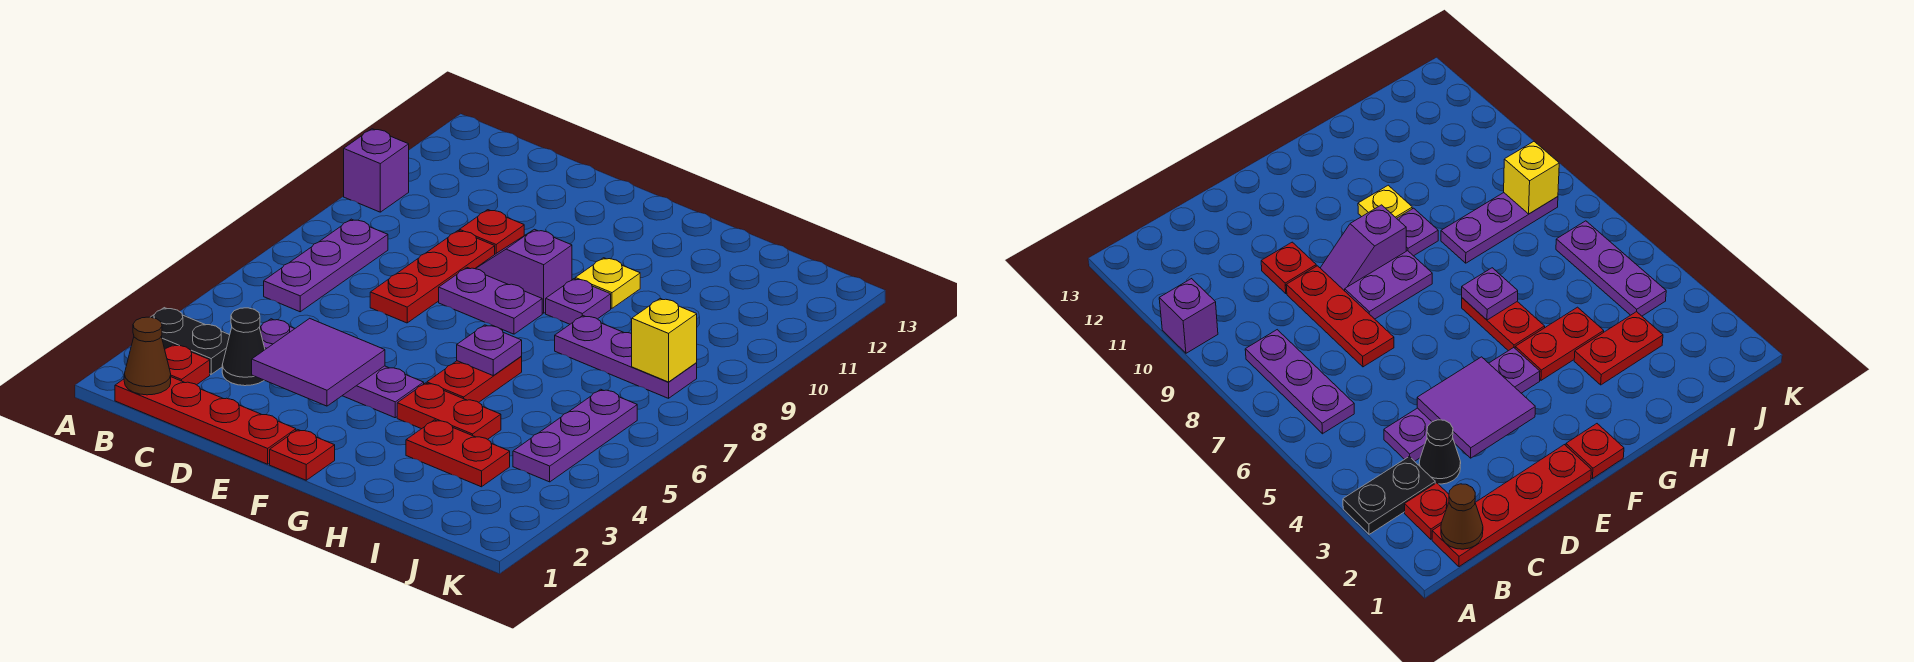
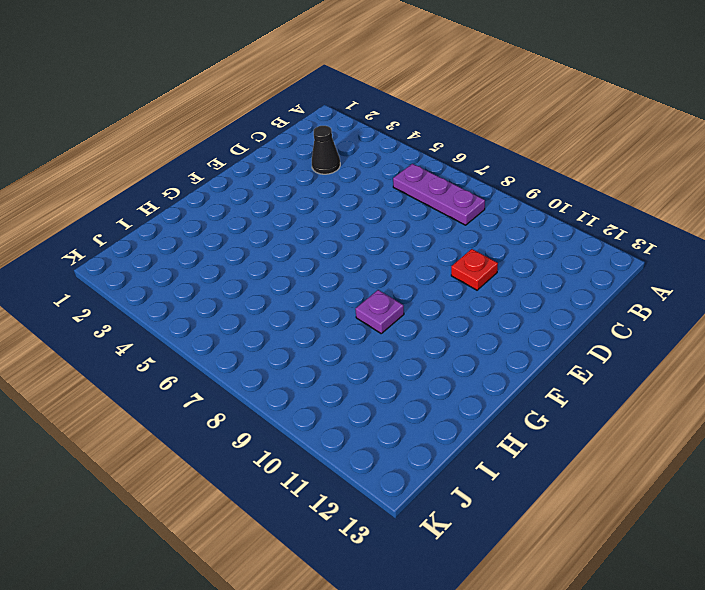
none -> black plate A3:B3 level 1
none -> purple brick A10 level 1
none -> red plate B1:E1 level 1

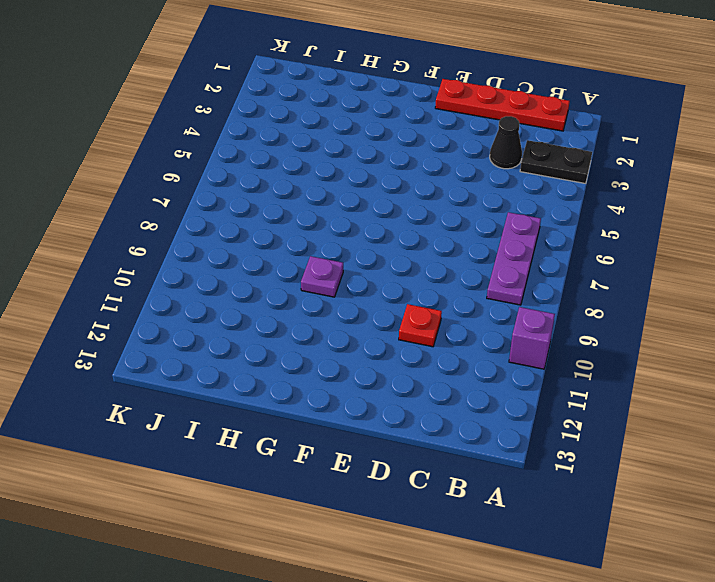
none -> red plate B2 level 1
none -> purple plate C4:F4 level 1
none -> red plate D7:D9 level 1

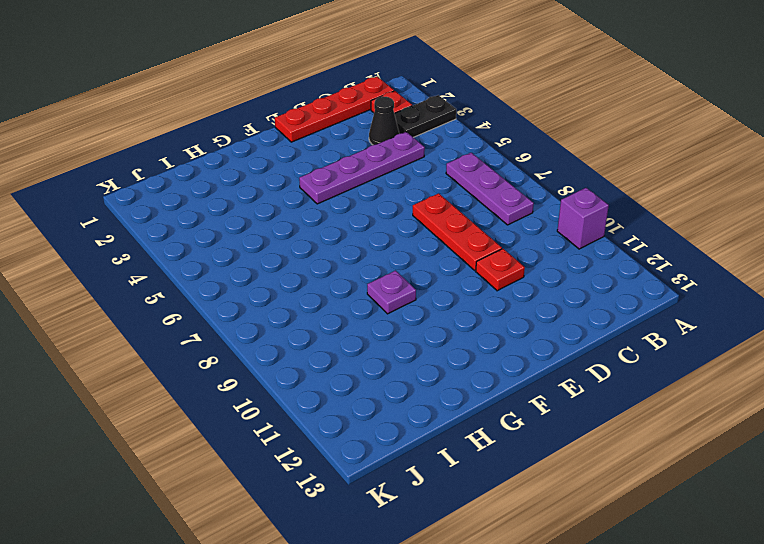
none -> purple plate E8:F8 level 1
none -> purple slope E9:F9 level 1 top F
none -> red plate F1 level 1

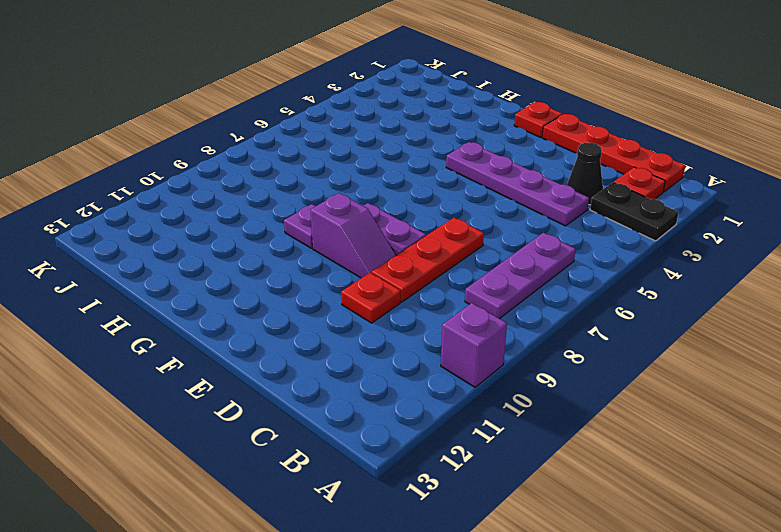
none -> red plate G4:H4 level 1
none -> red plate G5:G6 level 1
none -> yellow plate G10 level 1

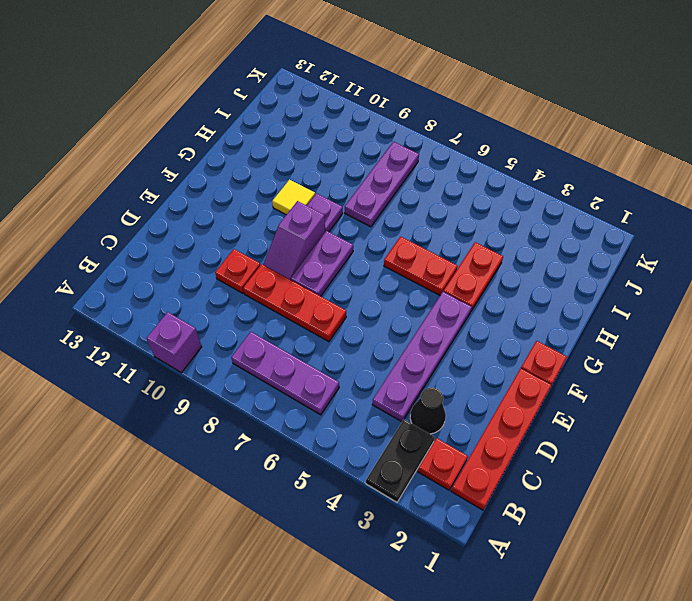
yellow tile G10 level 1 -> yellow plate G10 level 1
none -> red plate H3:I3 level 1
none -> purple plate J4:J6 level 1
none -> brown cone B1 level 2

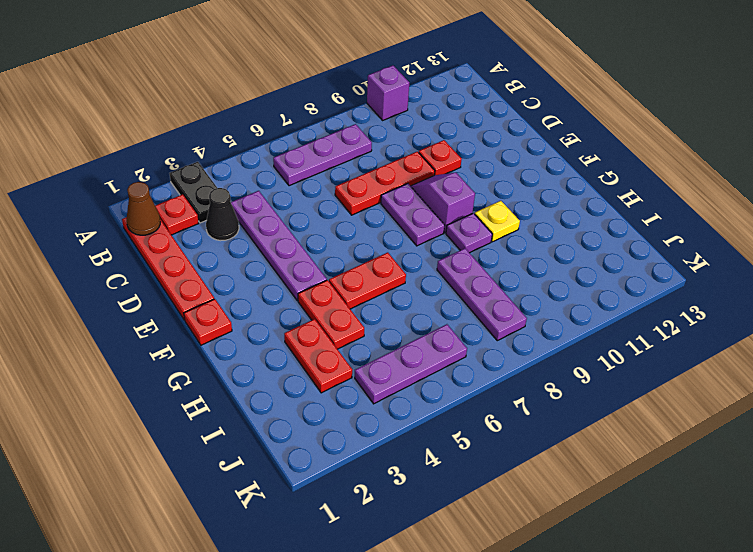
none -> purple tile D3:E4 level 2
none -> purple plate G6 level 2
none -> yellow brick J8 level 2

